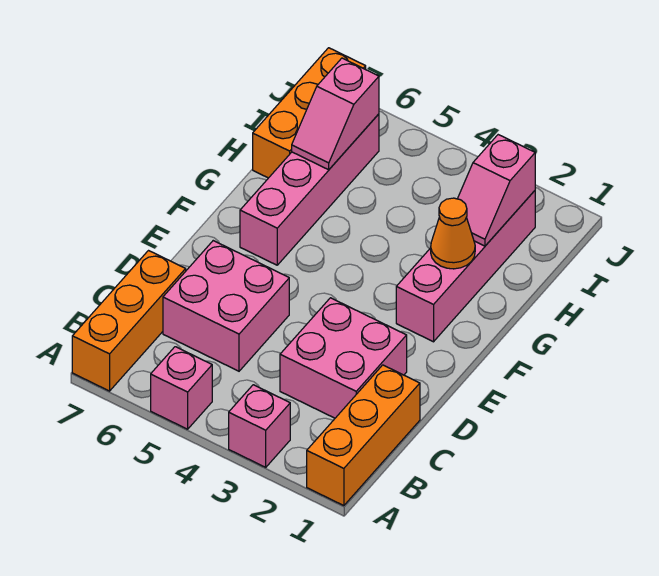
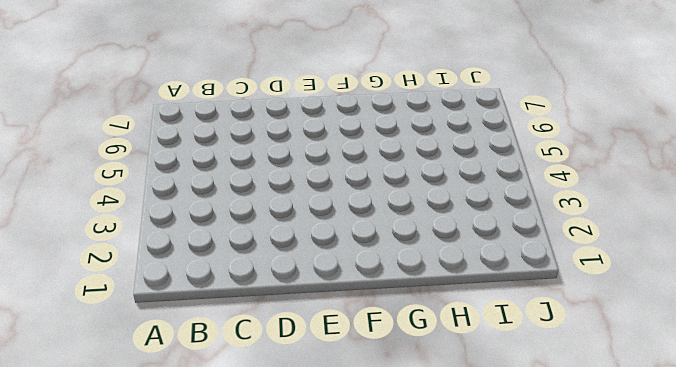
none -> orange brick A1:C1 level 1
none -> pink brick A3 level 1
none -> pink brick A5 level 1

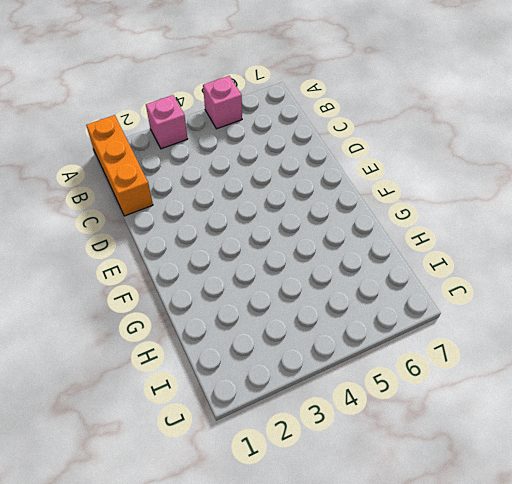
none -> orange brick A7:C7 level 1
none -> pink brick C2:D3 level 1
none -> pink brick C5:D6 level 1

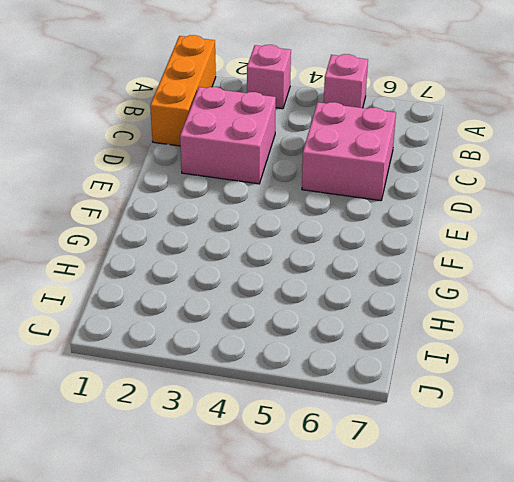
none -> orange brick A7:C7 level 1
none -> pink brick F2:I2 level 1
none -> pink brick F6:I6 level 1

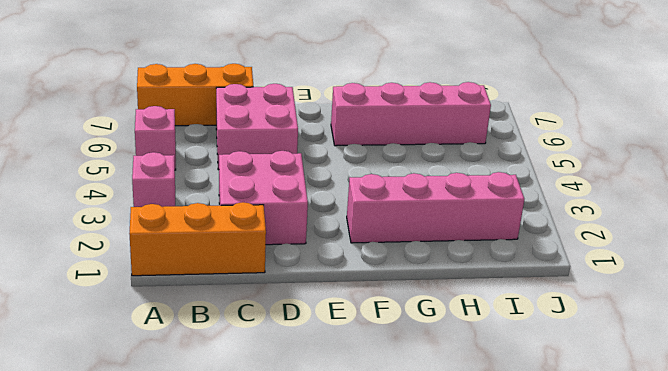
none -> orange brick H7:J7 level 1
none -> orange cone G2 level 2
none -> pink slope H2:I2 level 2 top I

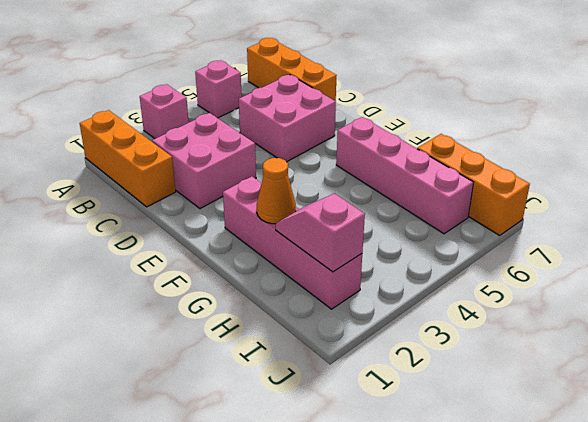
none -> pink slope H6:I6 level 2 top I

